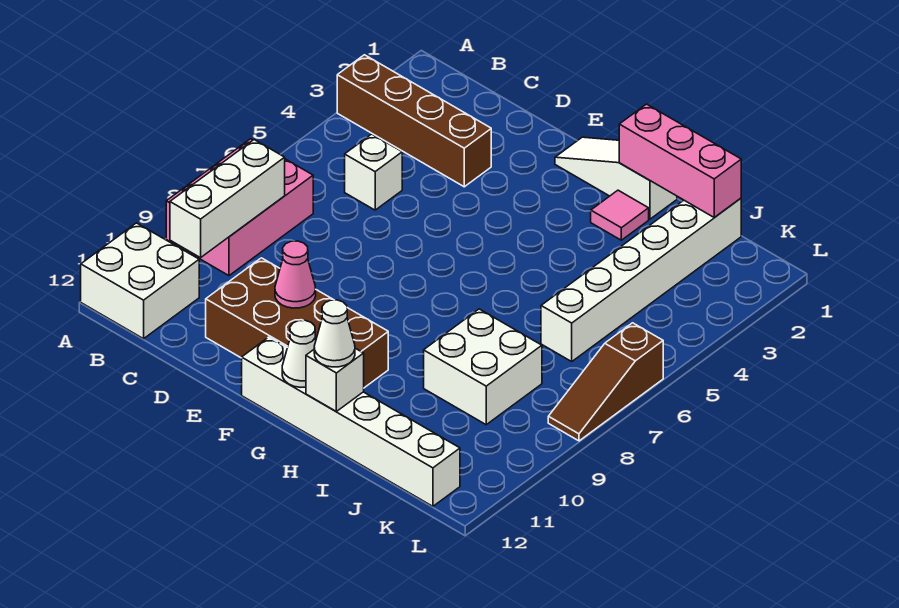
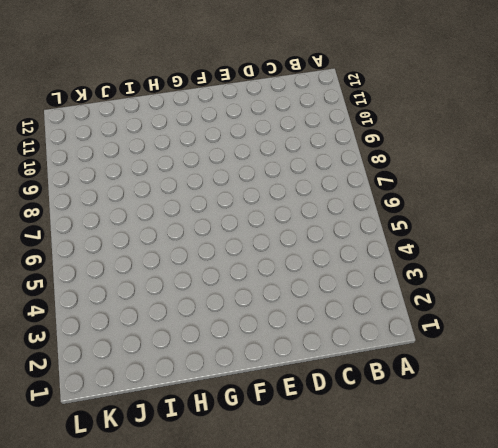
none -> brown brick A3:D3 level 1
none -> pink brick A7:B9 level 1
none -> white brick A11:B12 level 1

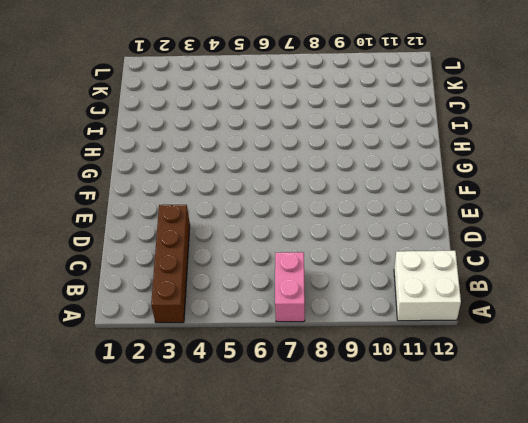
pink brick A7:B7 level 1 -> pink brick A7:B9 level 1
none -> white brick C5 level 1
none -> brown brick D10:G11 level 1
none -> white slope F1:H1 level 1 top H

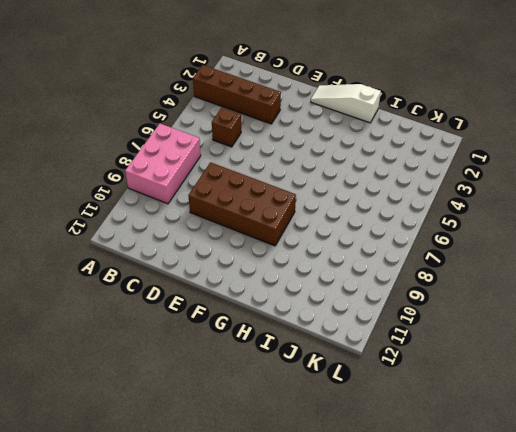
brown brick C5 level 1 -> white brick C5 level 1
brown brick D8:G9 level 1 -> brown brick D10:G11 level 1
none -> white brick A11:B12 level 1
none -> white brick F12:K12 level 1
none -> pink tile H2 level 1

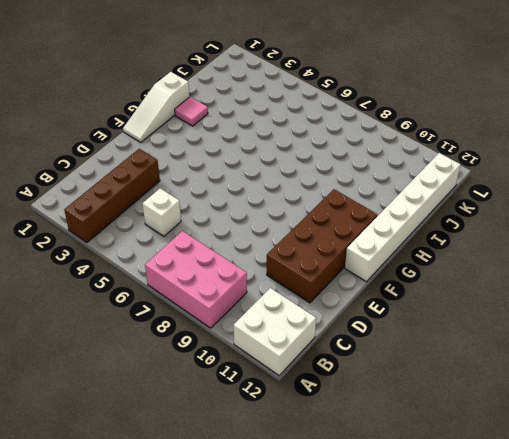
none -> white brick I8:J9 level 1
none -> white brick J1:J6 level 1
none -> brown slope L6:L8 level 1 top 6

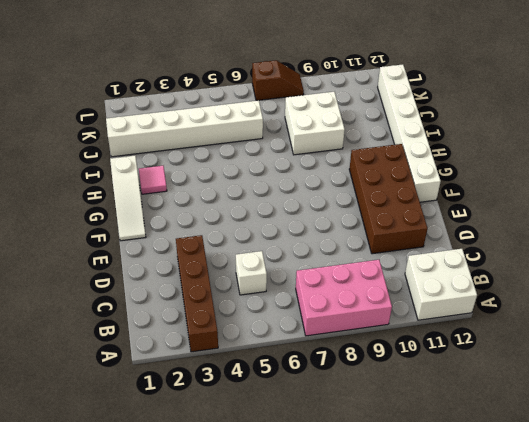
brown slope L7:L8 level 1 top 7 -> brown slope L6:L8 level 1 top 6
none -> white brick B8:B10 level 2
none -> pink cone E10 level 2
none -> white cone G12 level 2

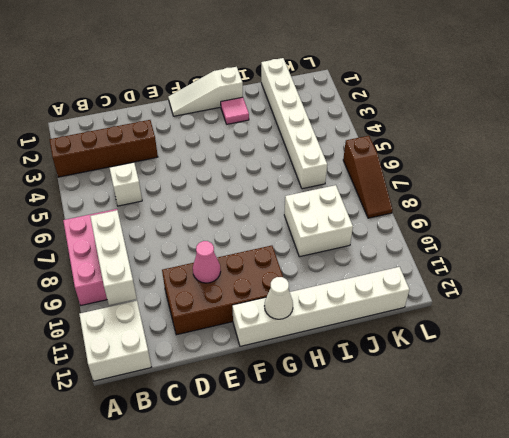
none -> pink brick H1:J1 level 2
none -> white brick H12 level 2
none -> white cone H12 level 3

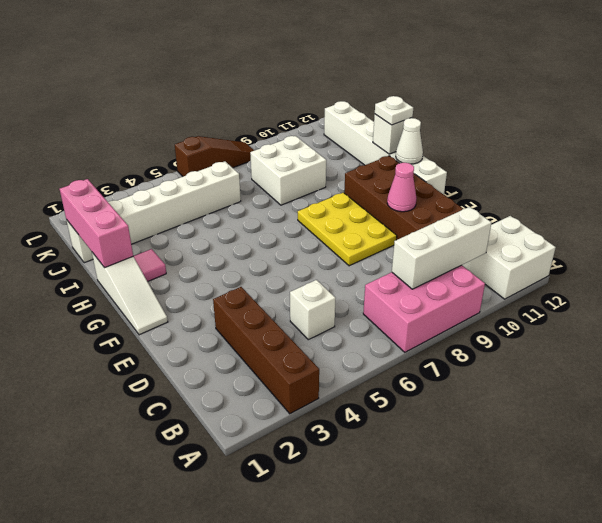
yellow plate E8:G9 level 1 -> none
white plate H12 level 3 -> white cone H12 level 3

